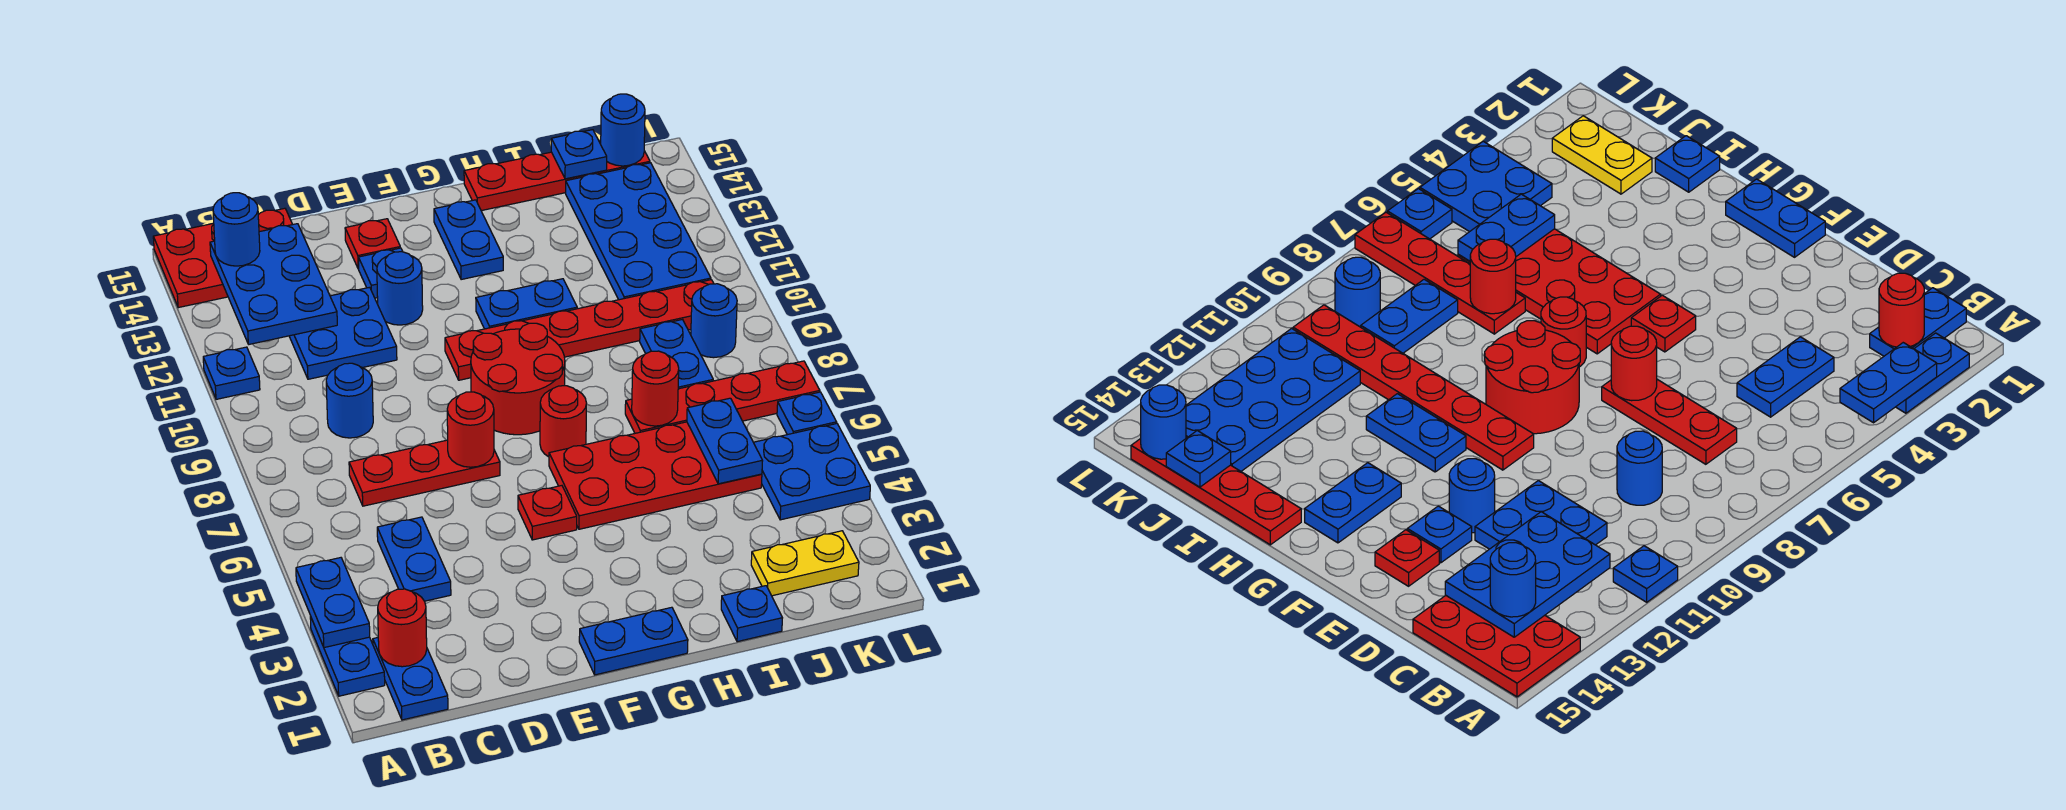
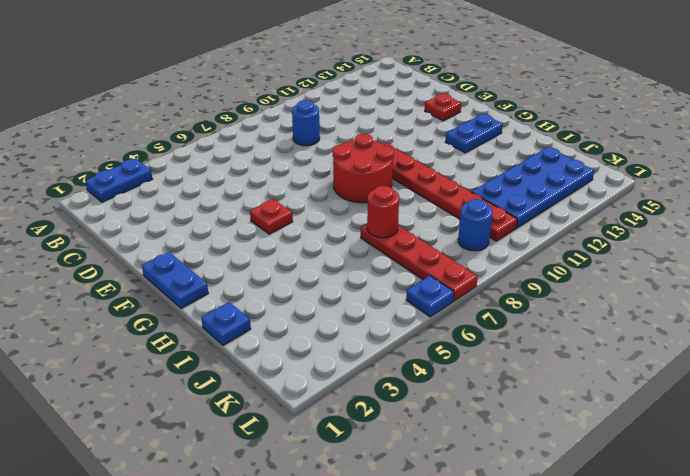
none -> blue plate A11 level 1
none -> red plate A14:C15 level 1
none -> blue plate B1:B2 level 1
none -> blue plate C4:C5 level 1

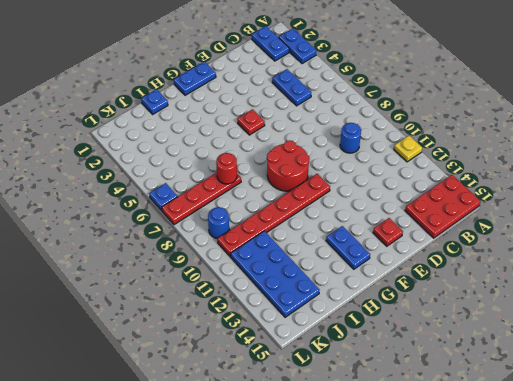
yellow plate A11 level 1 -> blue plate A11 level 1
none -> red plate C7:E7 level 1
none -> blue plate C11:D12 level 1
none -> blue round brick E12 level 1
none -> blue plate E13 level 1

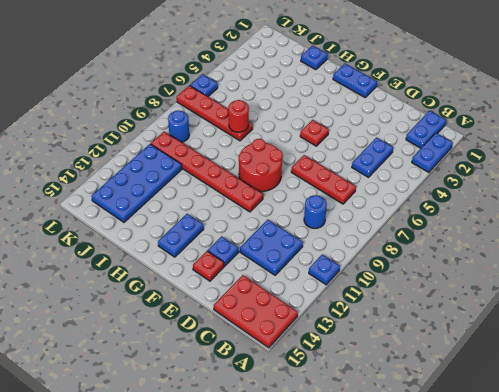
none -> blue round brick E12 level 1
none -> red plate G5:J6 level 1
none -> red round brick G7 level 1
none -> blue plate G11:H11 level 1

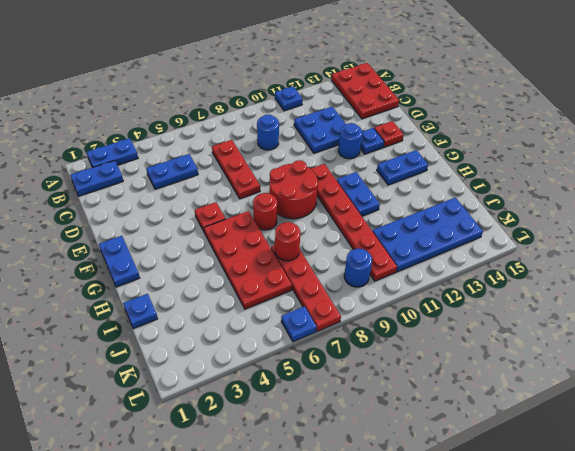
none -> red plate H15:K15 level 1
none -> yellow plate J2:K2 level 1
none -> blue plate J8:J9 level 1
none -> blue plate K4:L5 level 1

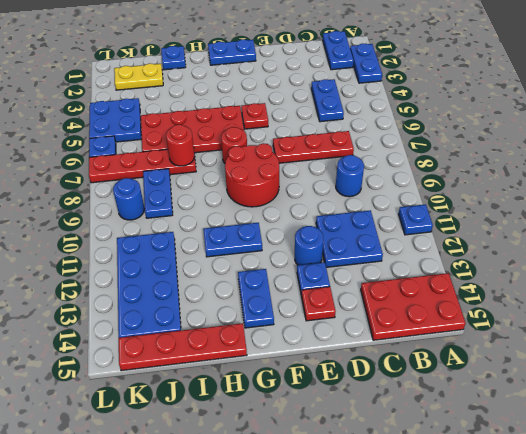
none -> red plate F10:K10 level 1
none -> blue plate A3:A4 level 2
none -> red round brick B2 level 2
none -> blue plate B12:C14 level 2

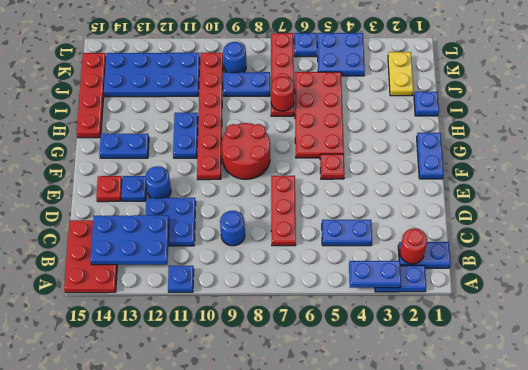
none -> red round brick G7 level 1
none -> red round brick E7 level 2
none -> blue plate J5:J6 level 2
none -> blue plate J15 level 2

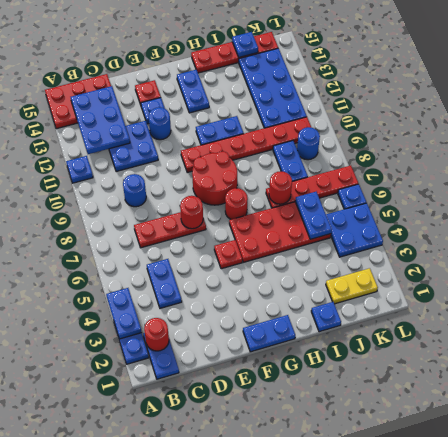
none -> blue round brick K15 level 2
none -> blue round brick B14 level 3

